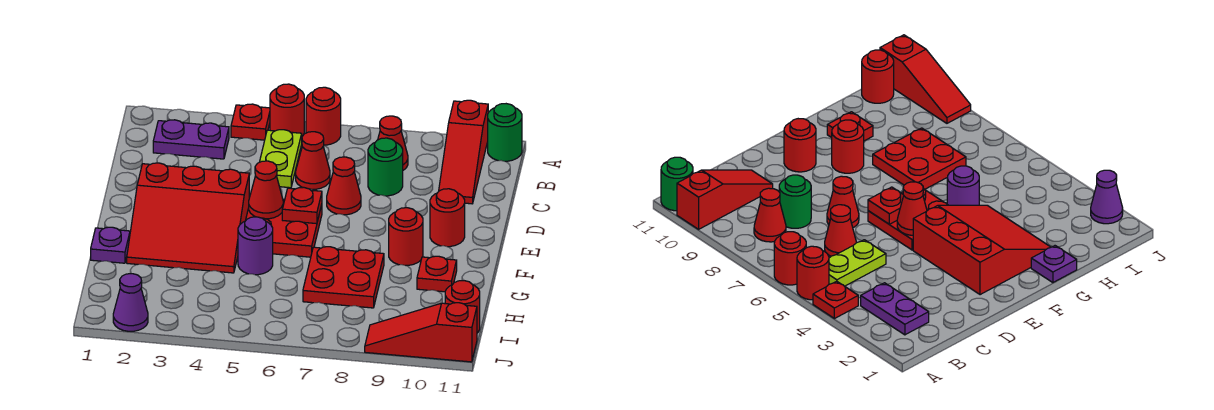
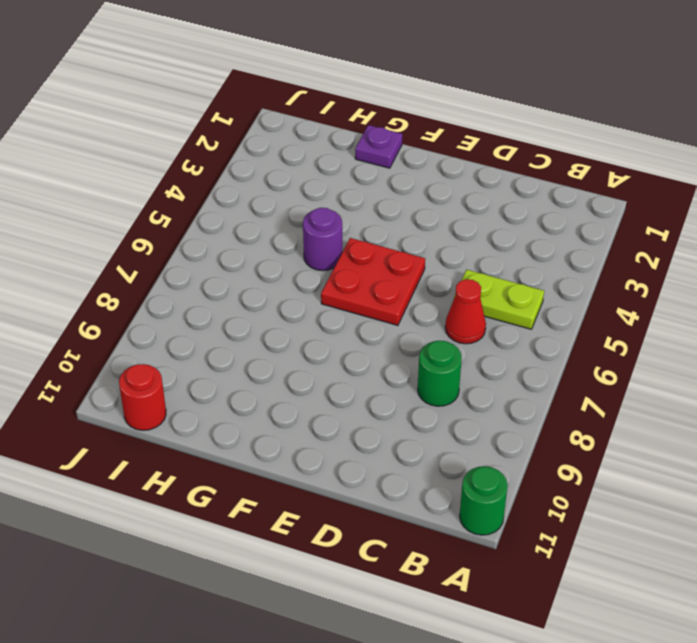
none -> red plate A4 level 1
none -> red round brick A5 level 1
none -> red round brick A6 level 1

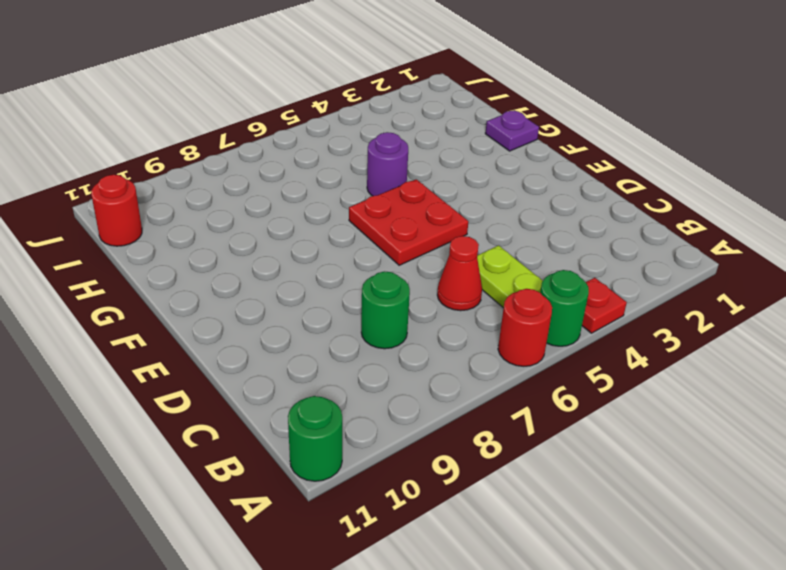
green round brick A5 level 1 -> red round brick A5 level 1
none -> red slope A10:C10 level 1 top A
none -> purple plate B2:B3 level 1
none -> red cone B8 level 1

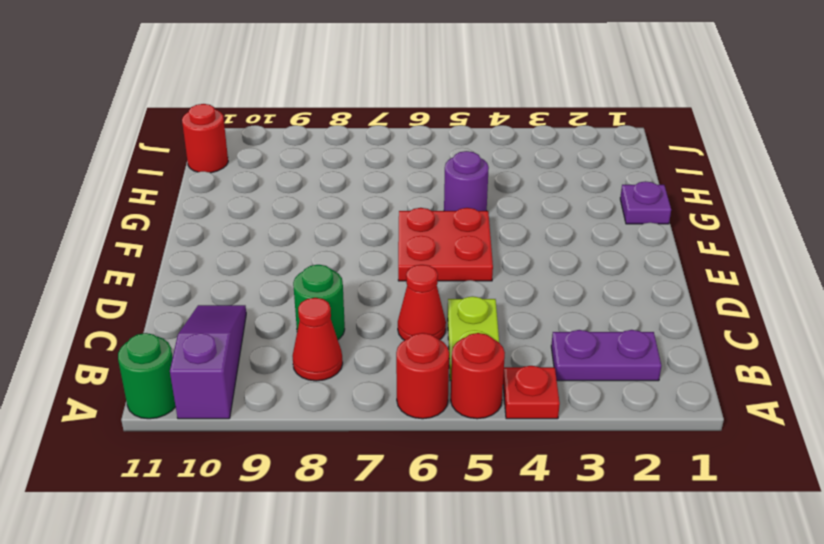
purple slope A10:C10 level 1 top A -> red slope A10:C10 level 1 top A
none -> red cone D7 level 1
none -> red slope E2:G4 level 1 top E
none -> red round brick E10 level 1

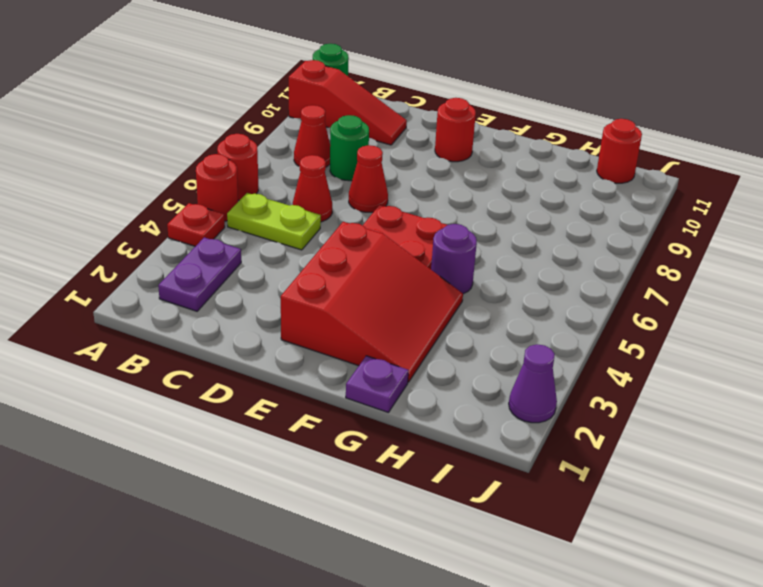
none -> red round brick F9 level 1
none -> red plate G7:H8 level 1
none -> red plate G10 level 1

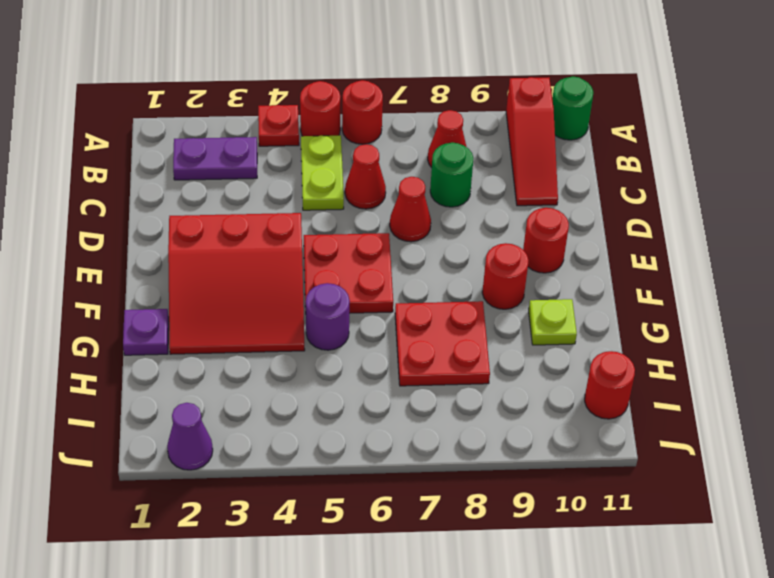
lime plate G10 level 1 -> red plate G10 level 1
none -> red slope J9:J11 level 1 top 11
none -> red cone E5 level 2
none -> red plate E6 level 2

